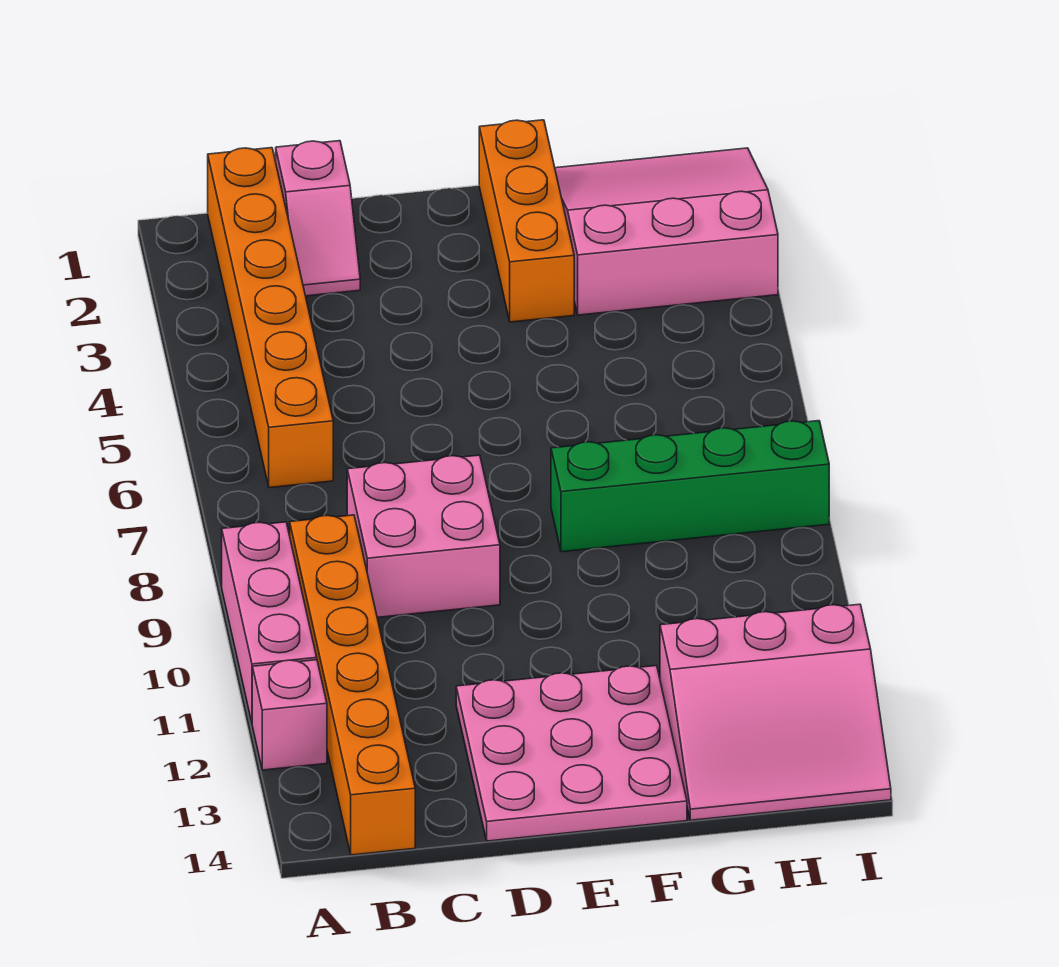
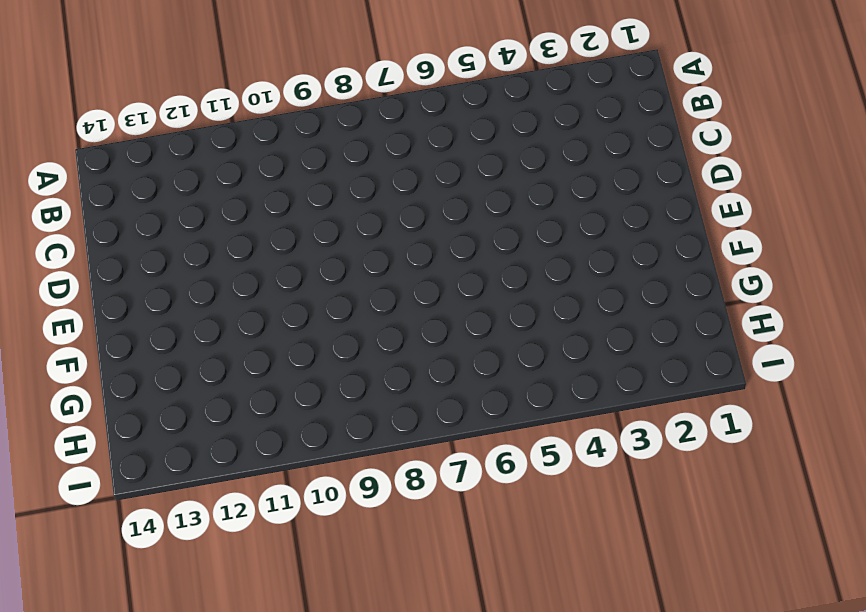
none -> pink brick A9:A11 level 1
none -> pink brick A12 level 1

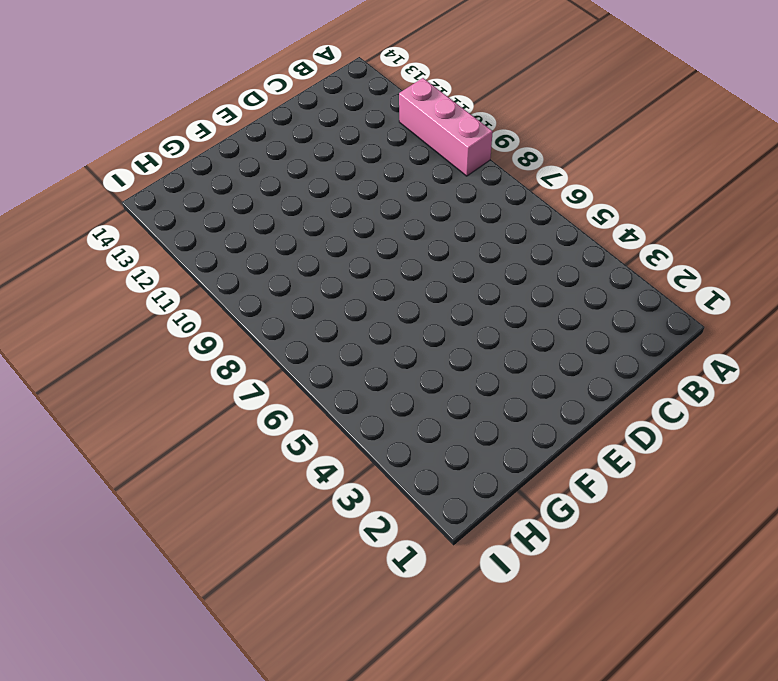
none -> pink brick A12 level 1
none -> orange brick B1:B6 level 1

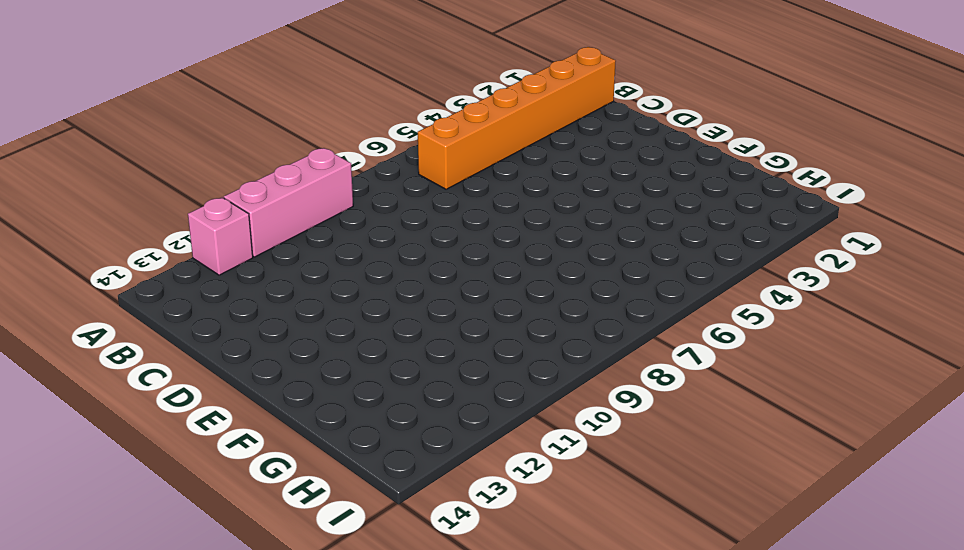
none -> orange brick B9:B14 level 1
none -> pink slope C1:C2 level 1 top 1

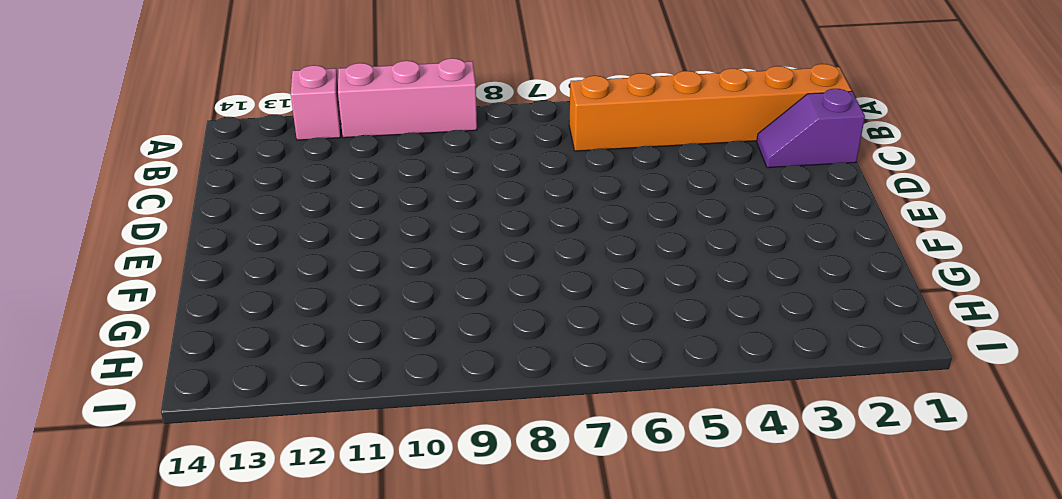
purple slope C1:C2 level 1 top 1 -> pink slope C1:C2 level 1 top 1
none -> orange brick B9:B14 level 1
none -> pink brick C8:D9 level 1

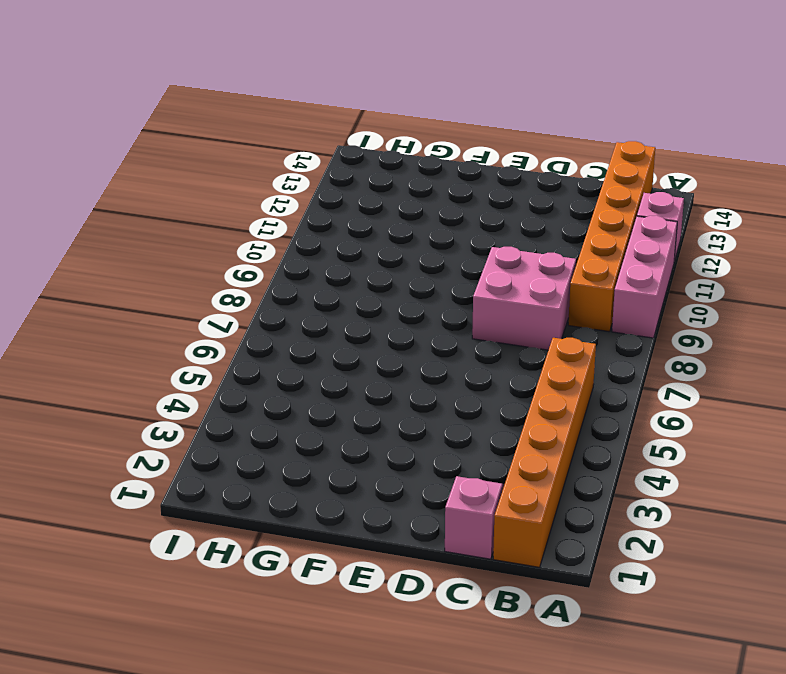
none -> pink plate D12:F14 level 1
none -> orange brick F1:F3 level 1

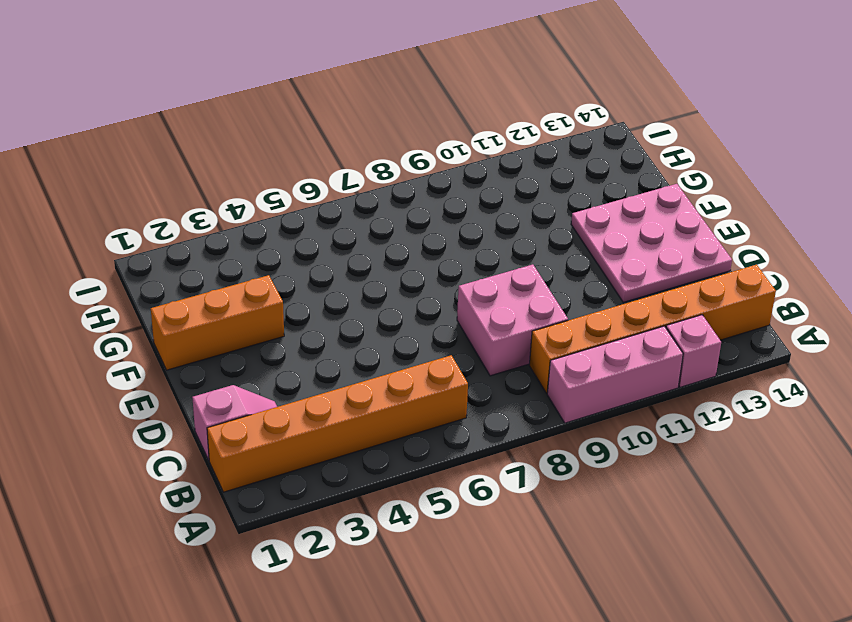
none -> green brick F8:I8 level 1
none -> pink slope G1:I3 level 1 top 3

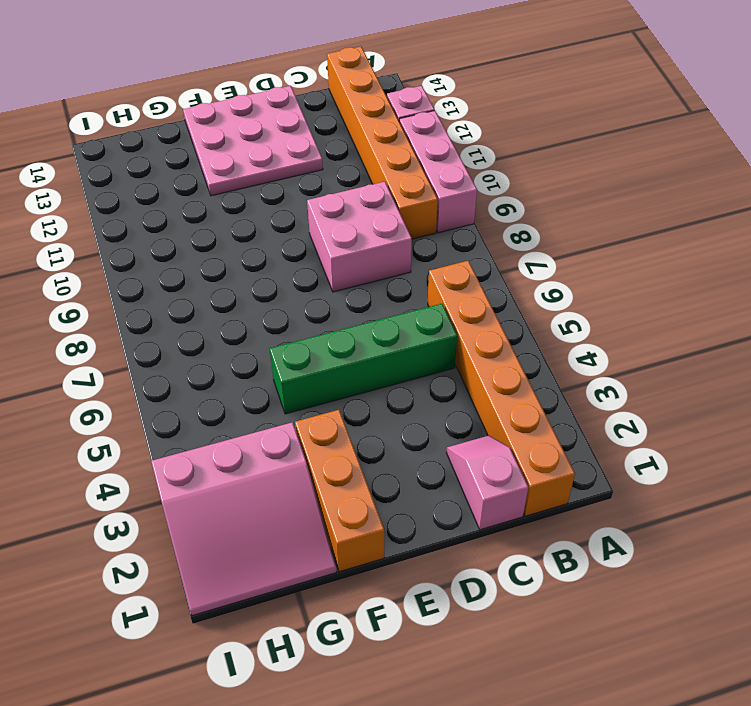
green brick C5:F5 level 1 -> green brick F8:I8 level 1
none -> pink slope G12:I14 level 1 top 12

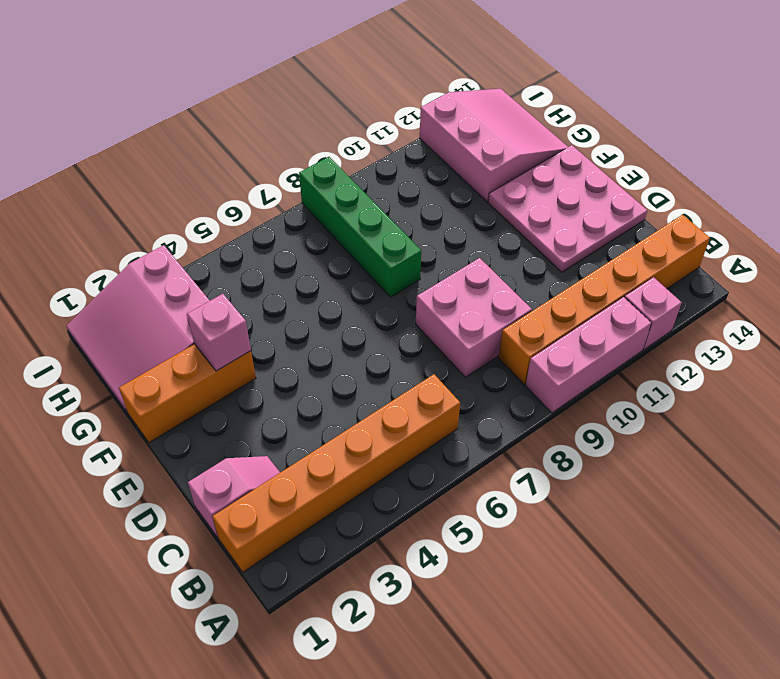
pink brick F3 level 2 -> none

